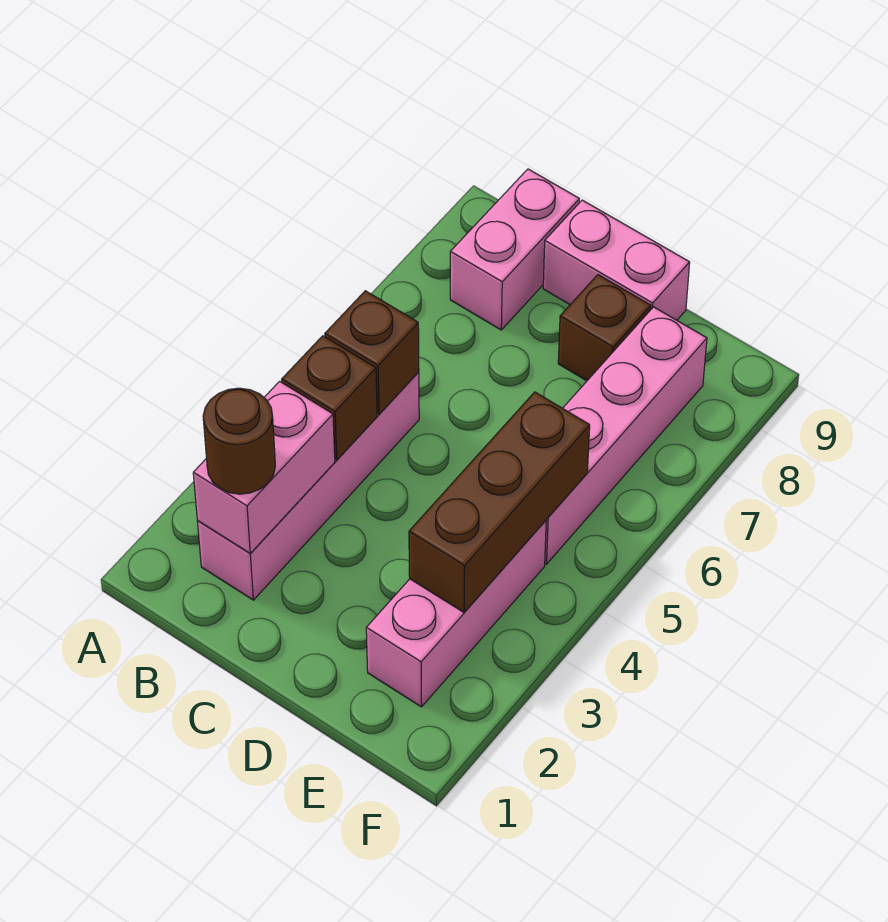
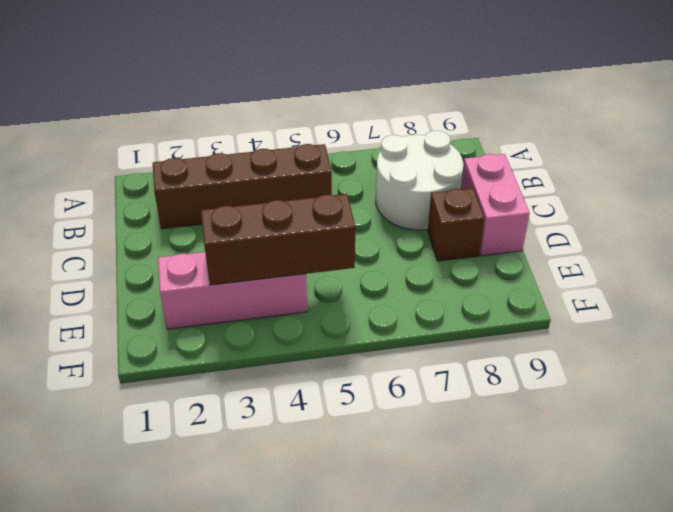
brown brick B2:B5 level 1 -> pink brick B2:B5 level 1
white round brick B7:C8 level 1 -> pink brick B8:B9 level 1
none -> pink brick E5:E8 level 1
none -> pink brick B2:B3 level 2

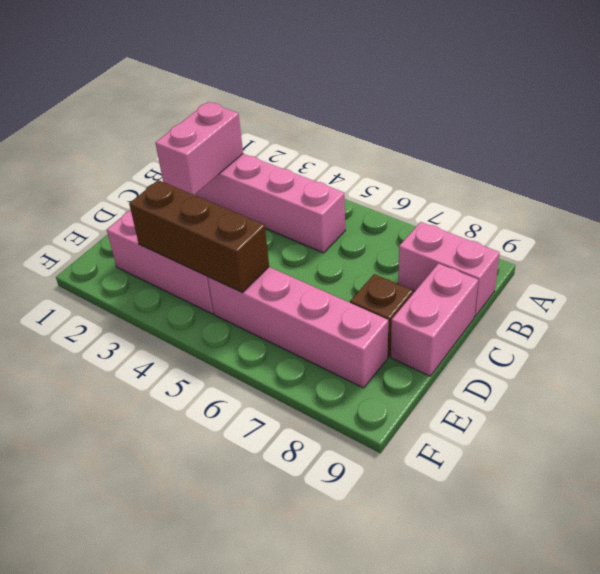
pink brick B2:C2 level 2 -> pink brick B2:B3 level 2
none -> brown brick B4 level 2
none -> brown brick B5 level 2

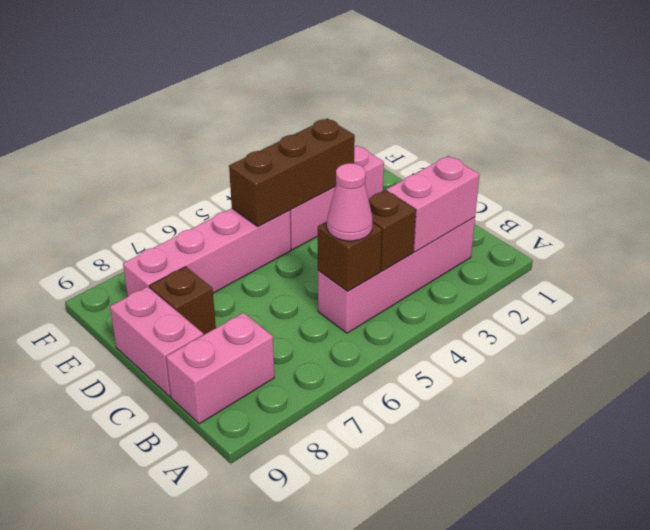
pink cone B5 level 3 -> none
none -> brown round brick B2 level 3

